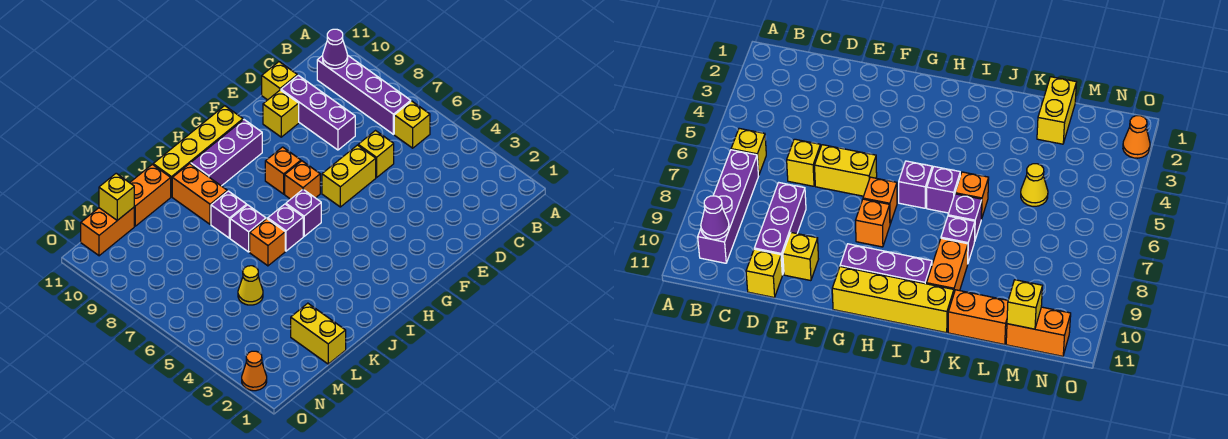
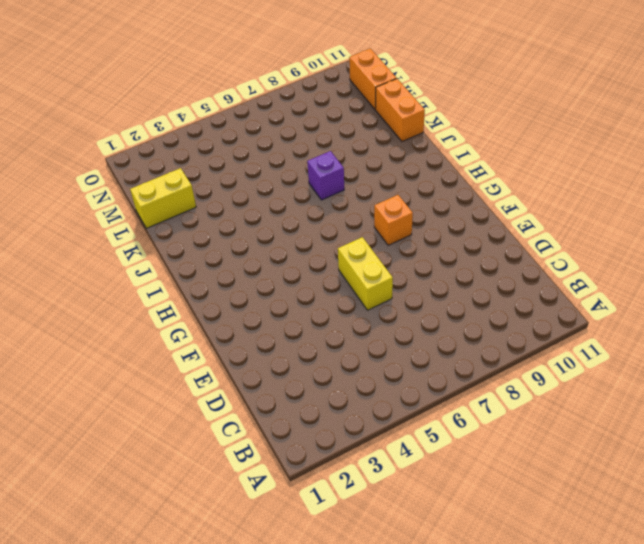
none -> yellow brick B6 level 1
none -> purple brick B7:B10 level 1
none -> yellow brick D6 level 1

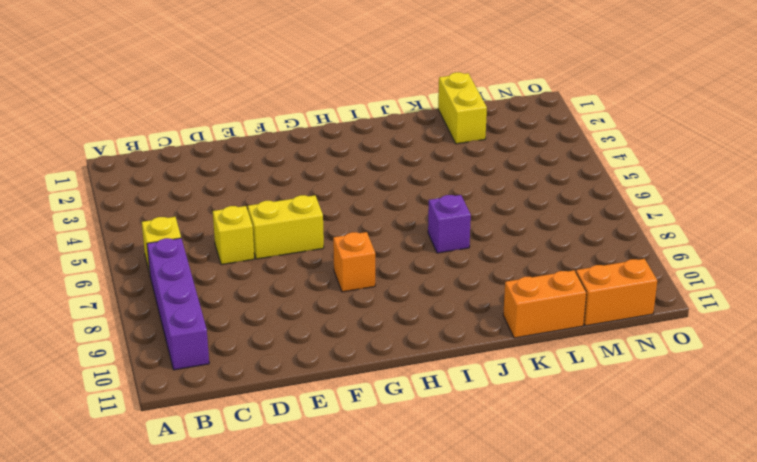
none -> purple brick D8:D10 level 1
none -> yellow brick D11 level 1
none -> yellow brick E10 level 1

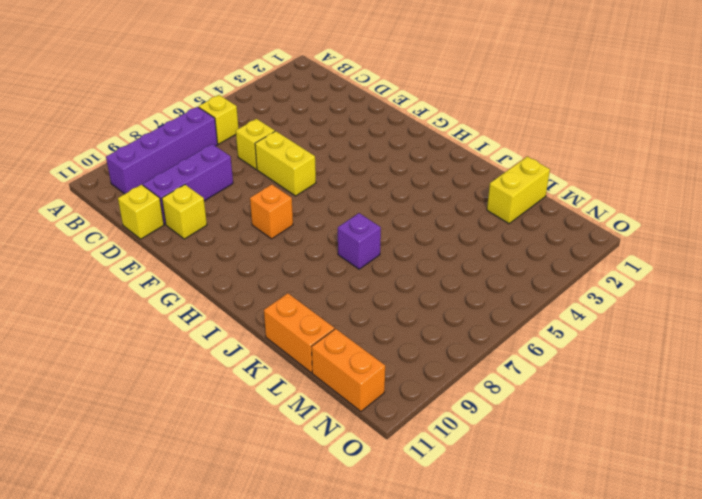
none -> orange brick G7 level 1
none -> purple brick G10:I10 level 1
none -> yellow brick G11:J11 level 1

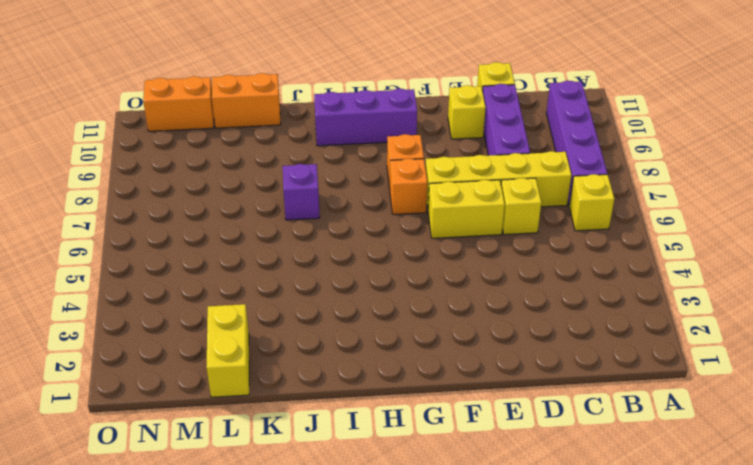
yellow brick C7:F7 level 1 -> yellow brick G11:J11 level 1
none -> purple brick H6 level 1
none -> purple brick I6 level 1
none -> orange brick J6 level 1

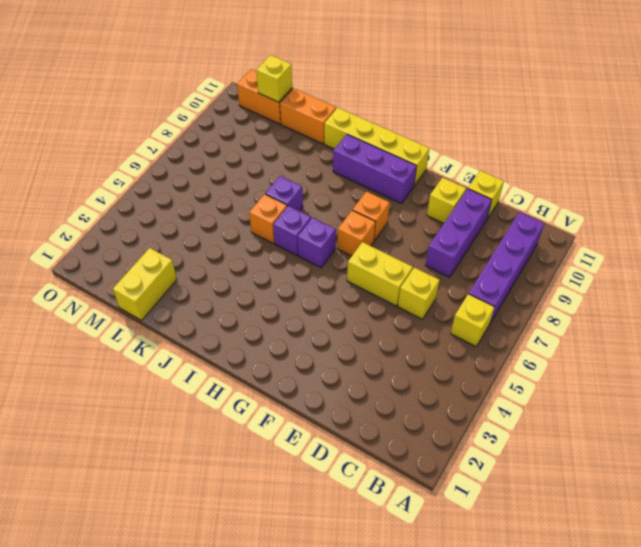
none -> purple brick J8 level 1
none -> orange brick J9:J10 level 1
none -> yellow cone L5 level 1

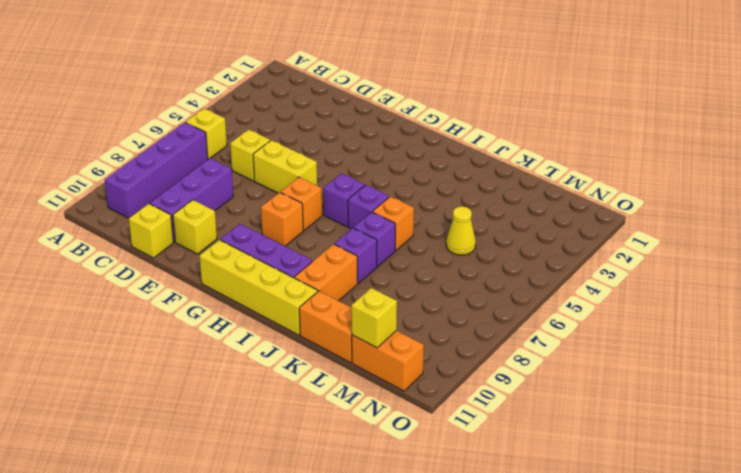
none -> yellow brick L1:L2 level 1
none -> orange cone O2 level 1
none -> purple cone B10 level 2

